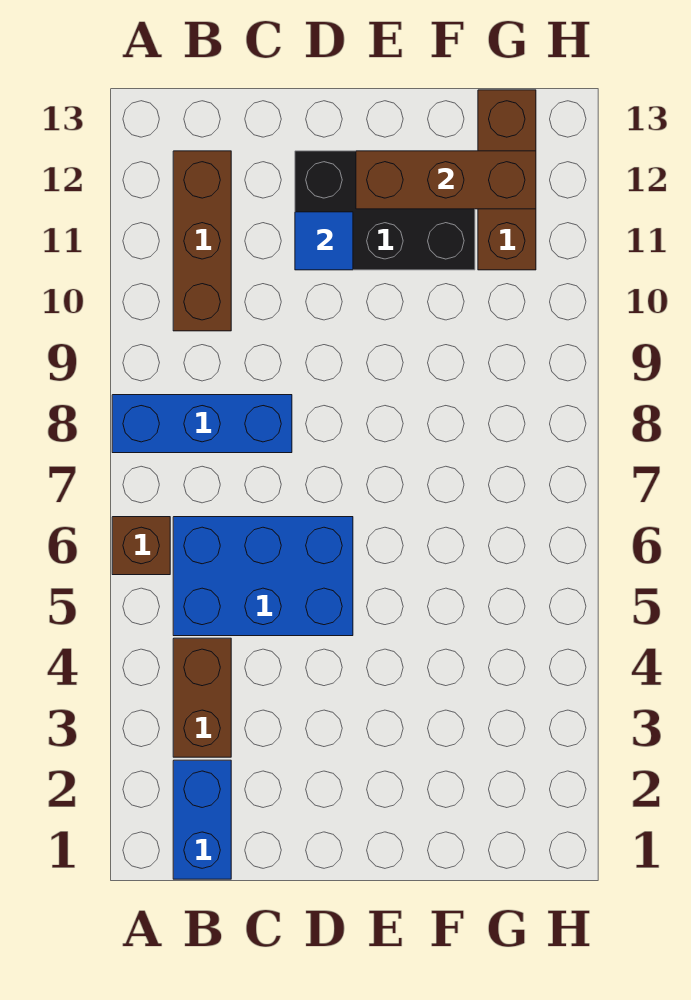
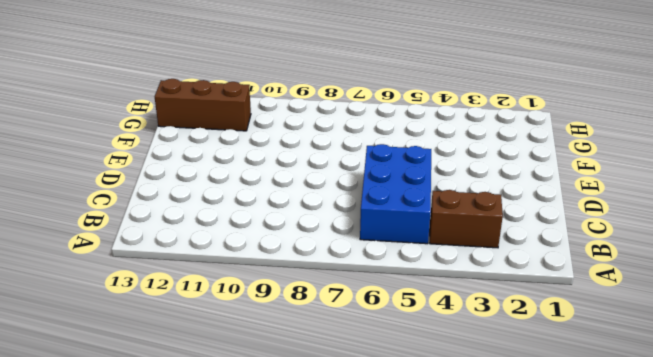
none -> brown brick A6 level 1
none -> blue brick A8:C8 level 1

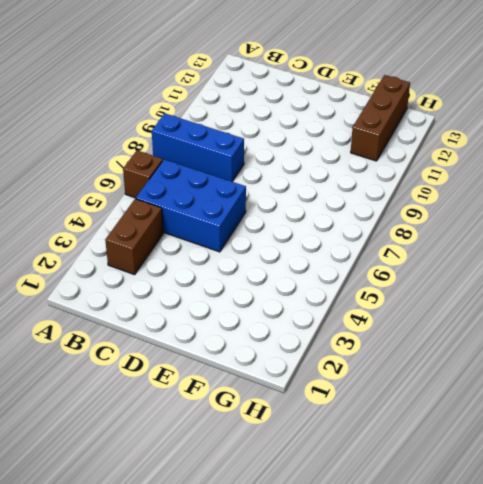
none -> blue brick B1:B2 level 1
none -> brown brick B10:B12 level 1

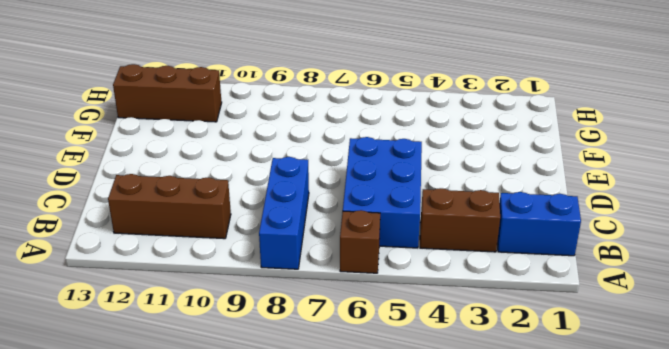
none -> black brick D11:F12 level 1
none -> blue tile D11 level 2

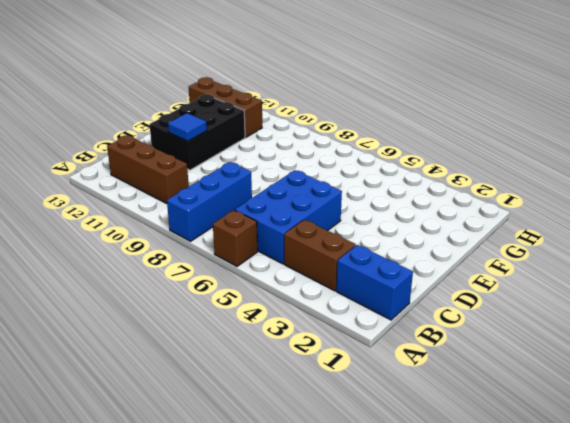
none -> brown brick E12:G12 level 2

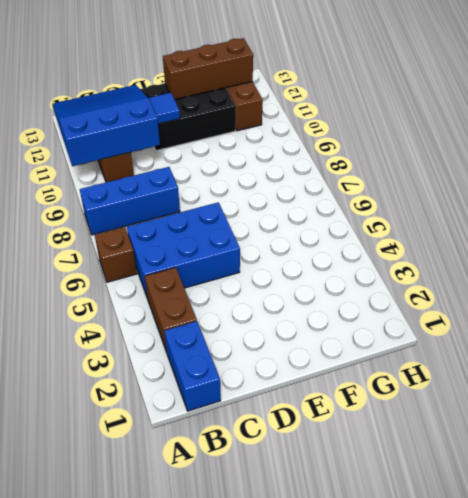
blue slope A10:C12 level 2 top 10 -> none

